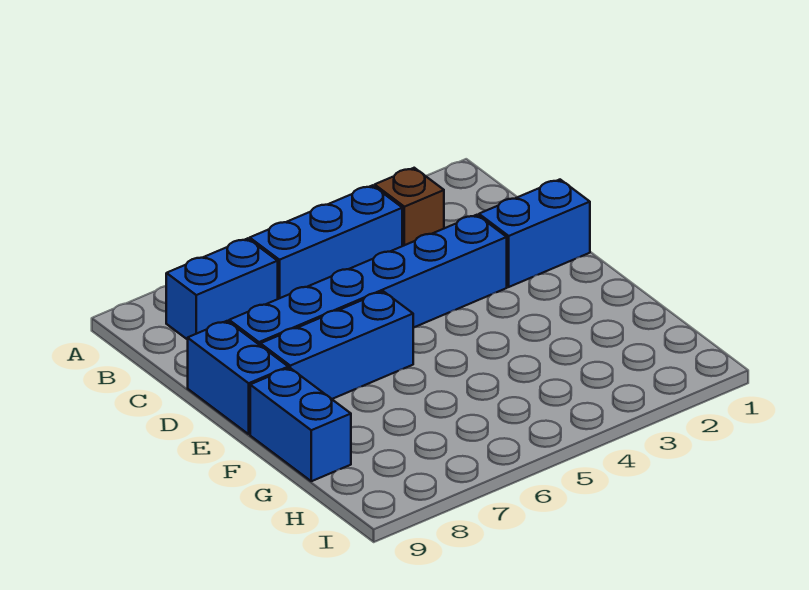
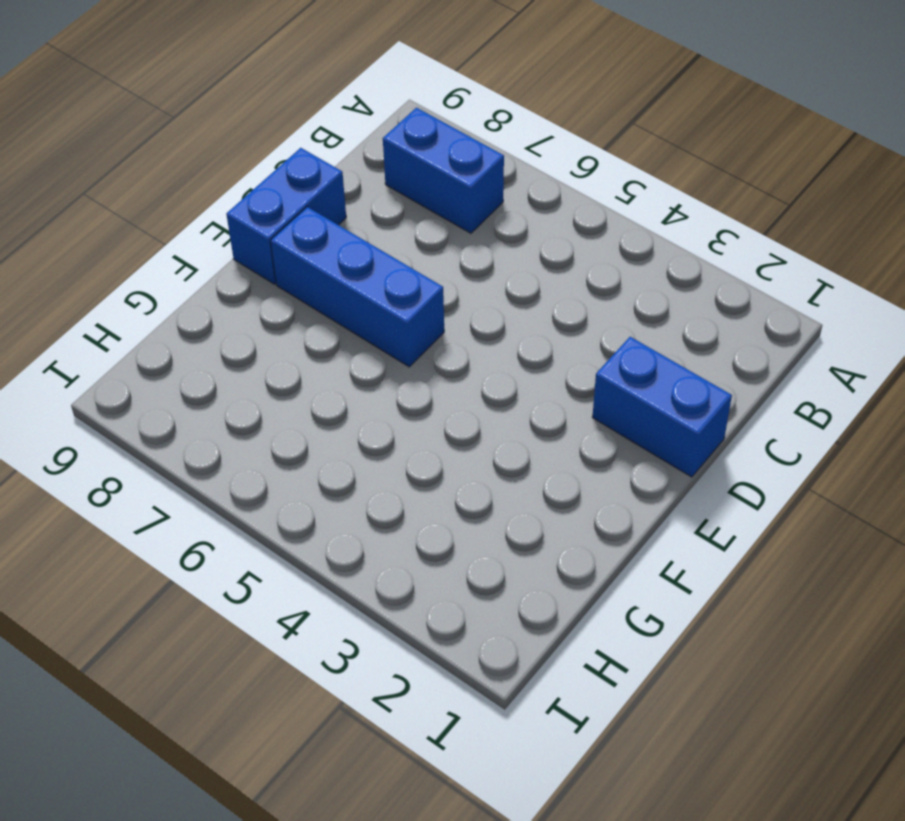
none -> brown brick B3 level 1
none -> blue brick B4:B6 level 1

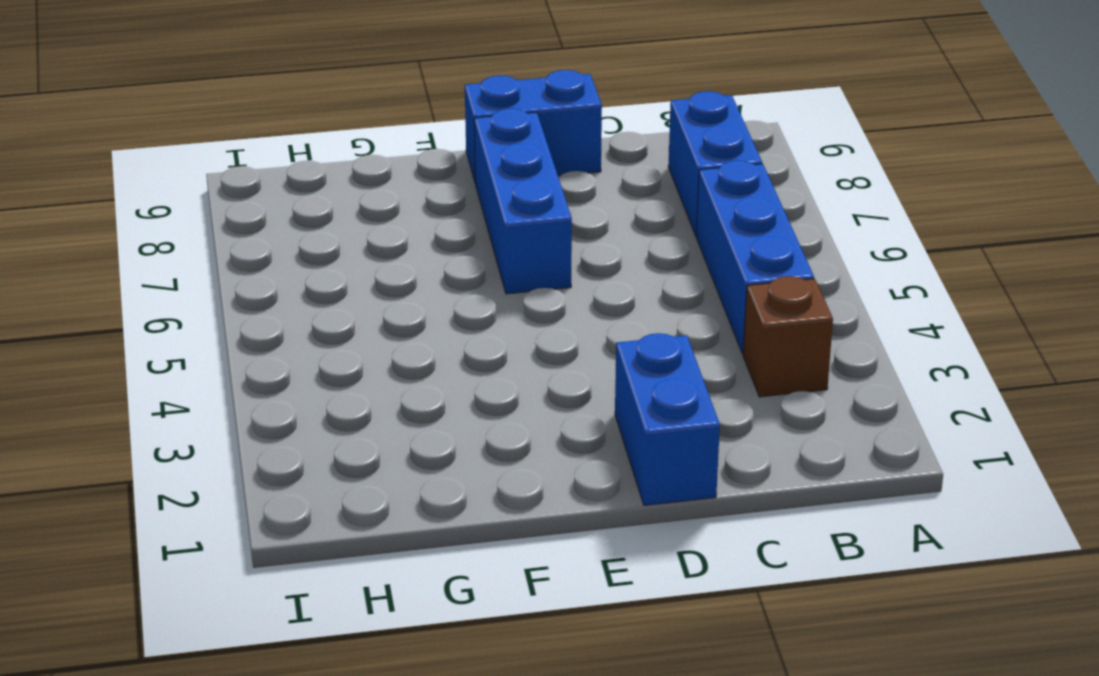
none -> blue brick D3:D8 level 1
none -> blue brick F9:G9 level 1

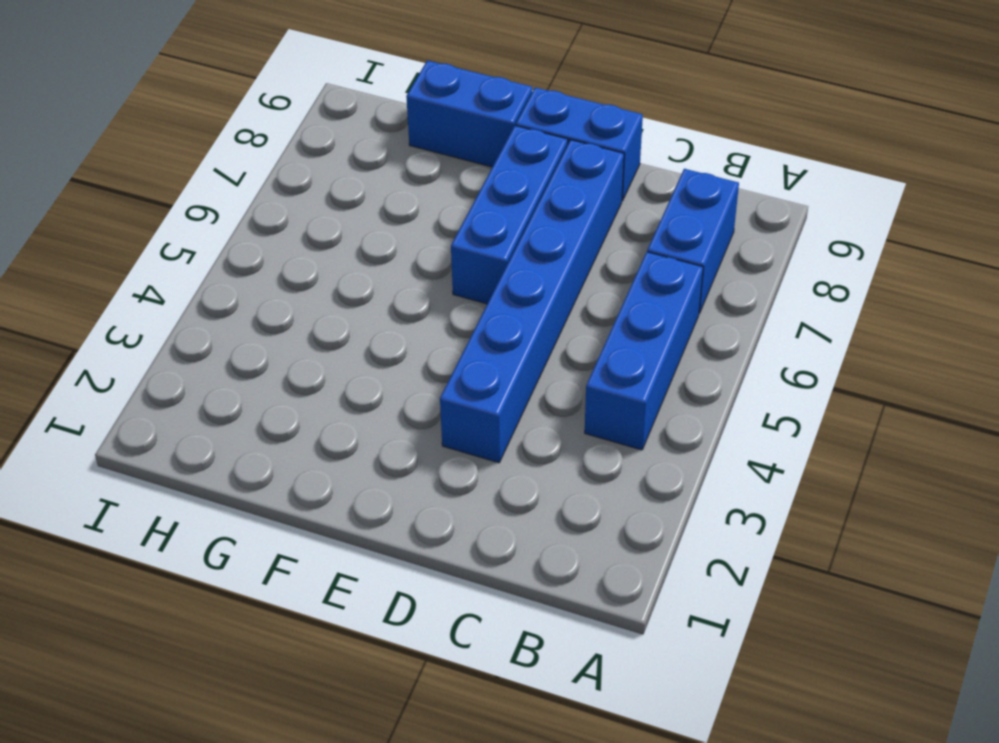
none -> brown brick B3 level 1
none -> blue brick D1:D2 level 1

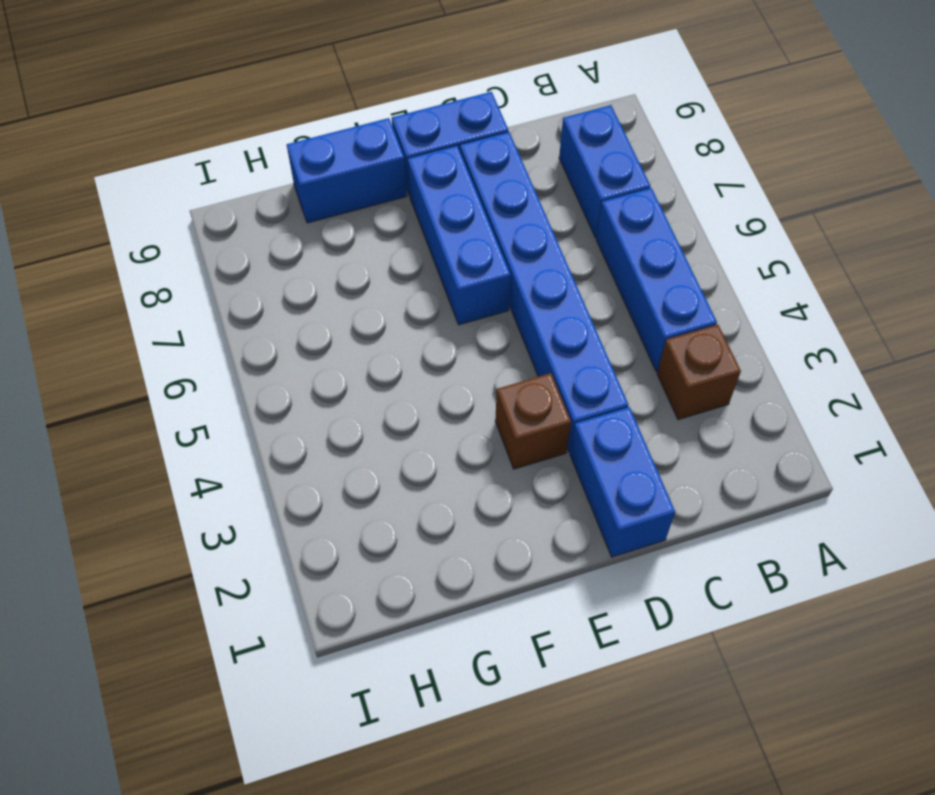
brown brick E3 level 1 -> none

